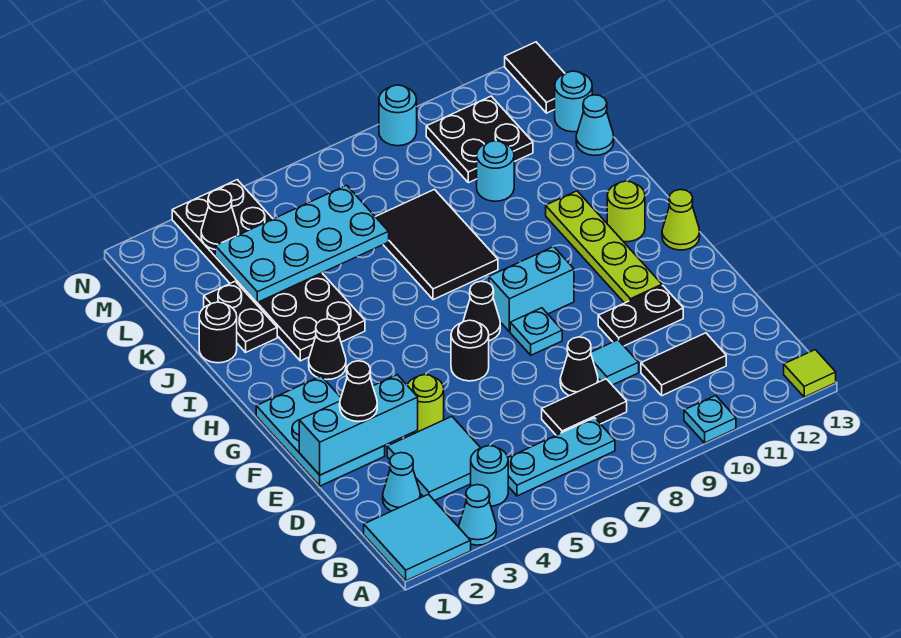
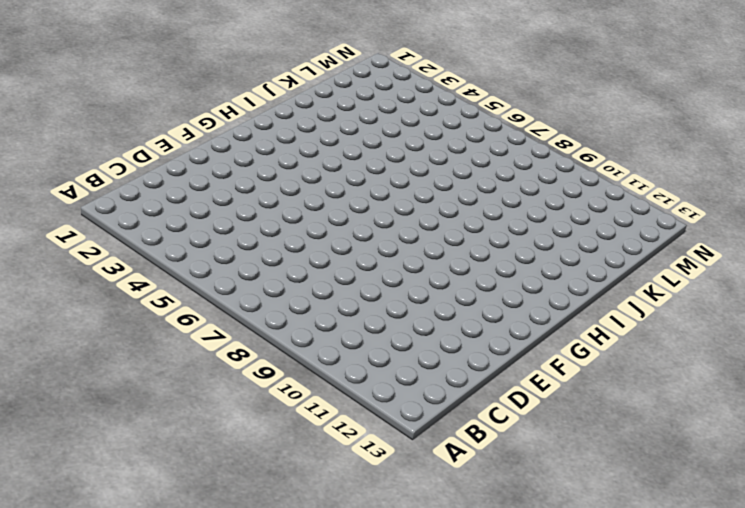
none -> cyan tile A1:B2 level 1
none -> cyan cone A3 level 1
none -> cyan plate A10 level 1
none -> lime tile A13 level 1

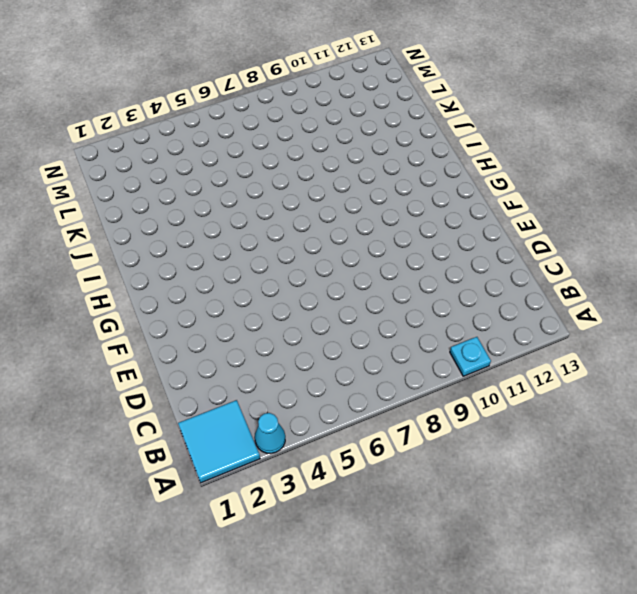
none -> lime tile A13 level 1
none -> cyan round brick B4 level 1
none -> cyan plate B5:B7 level 1
none -> cyan cone C2 level 1

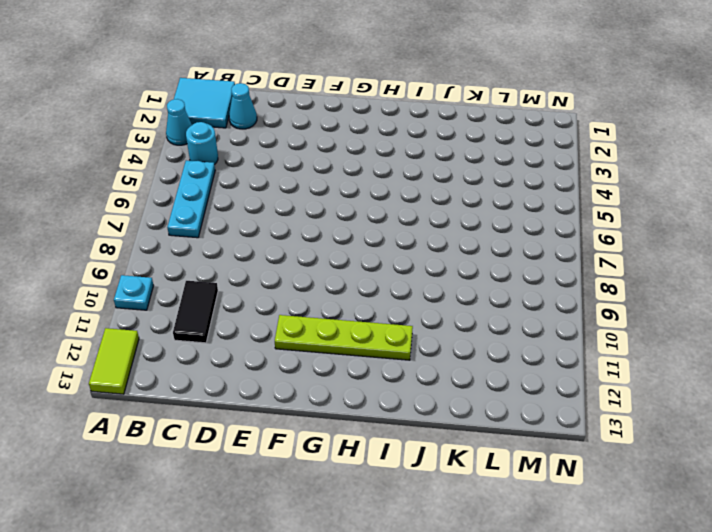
lime tile A12:A13 level 1 -> lime tile A13 level 1
none -> cyan tile C3:D4 level 1
none -> black tile C7:C8 level 1
none -> black cone D8 level 1
none -> cyan tile D9 level 1

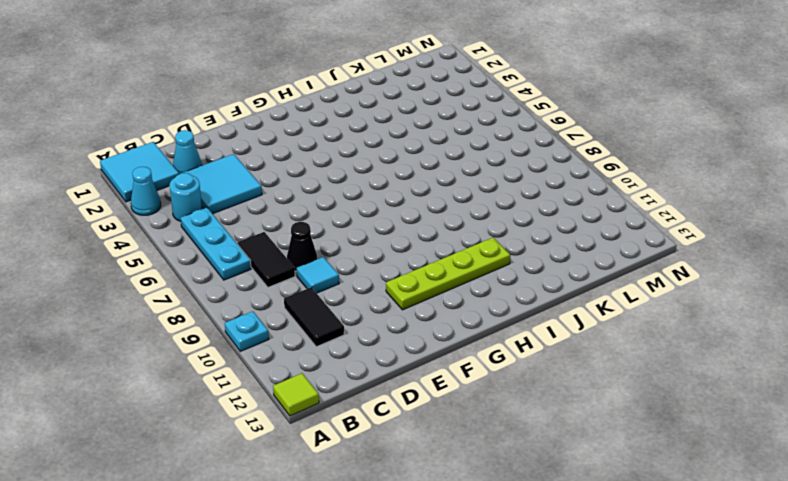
none -> cyan plate E1:G2 level 1
none -> lime round brick E4 level 1
none -> black plate E10:E11 level 1
none -> black round brick F6 level 1

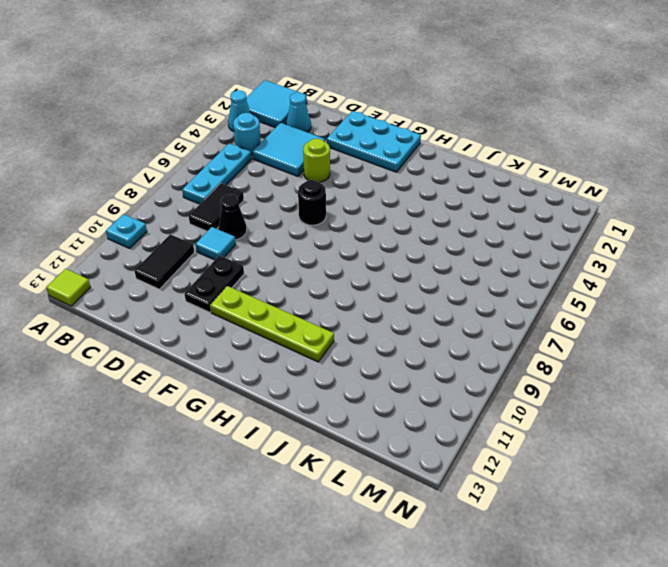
none -> cyan plate F8 level 1
none -> black cone G7 level 1
none -> cyan brick G8:G9 level 1
none -> lime cone G13 level 1

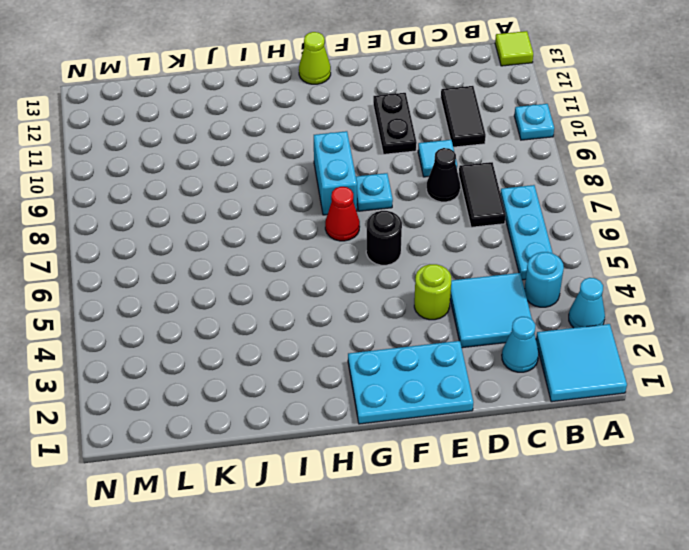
red cone G7 level 1 -> black cone G7 level 1
none -> lime plate F11:I11 level 1
none -> black cone H3 level 1
none -> lime round brick H12 level 1
none -> black plate I3:N4 level 1

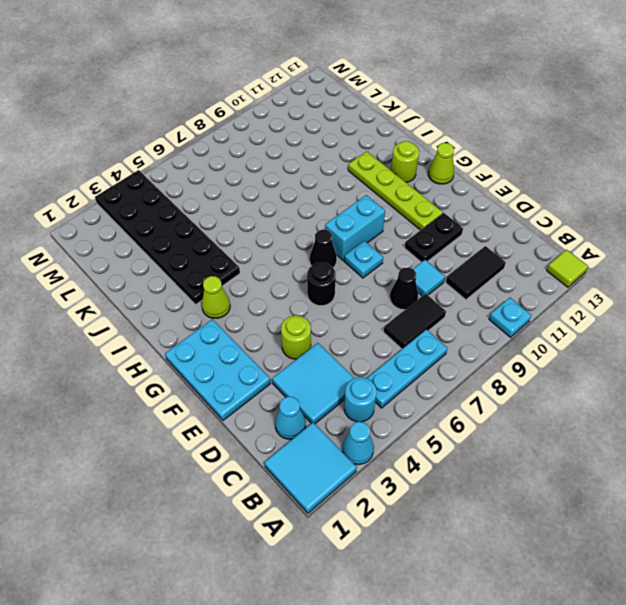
lime cone H3 level 1 -> black cone H3 level 1
none -> black tile I7:K8 level 1
none -> black round brick J1 level 1
none -> black plate J2:K2 level 1
none -> cyan round brick K10 level 1

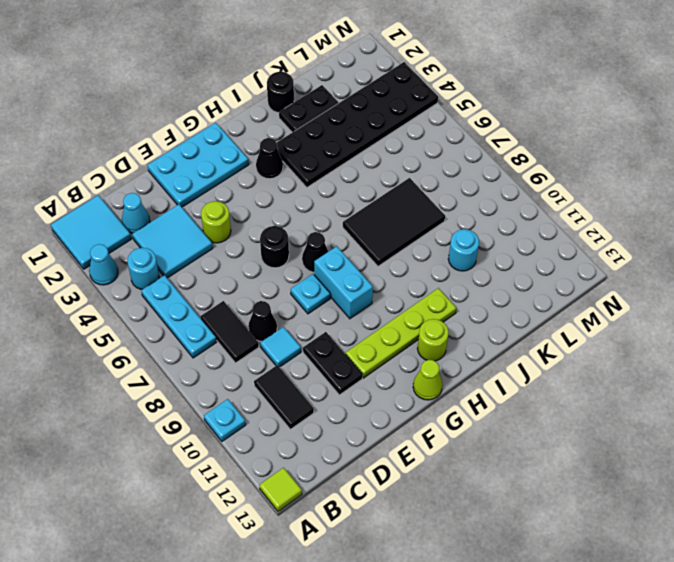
none -> cyan cone K13 level 1
none -> black plate L10:M11 level 1
none -> cyan round brick L13 level 1
none -> black tile M13:N13 level 1

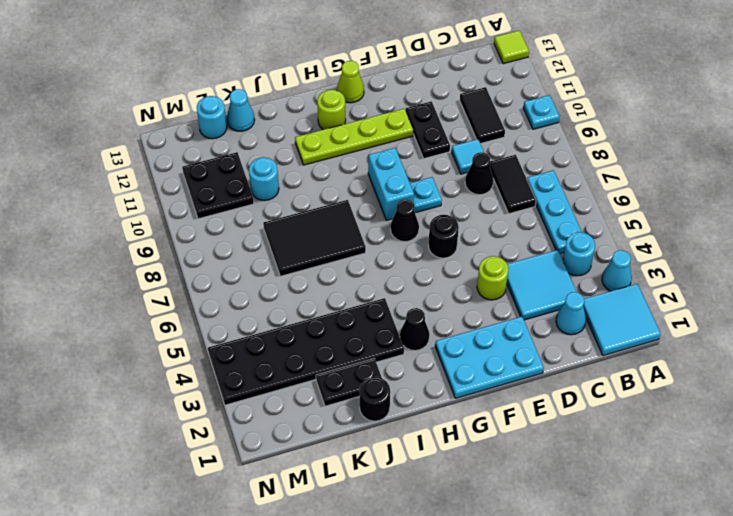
none -> black tile M13:N13 level 1
none -> cyan round brick N9 level 1
none -> cyan brick E1:E3 level 2
none -> cyan plate K3:L6 level 2

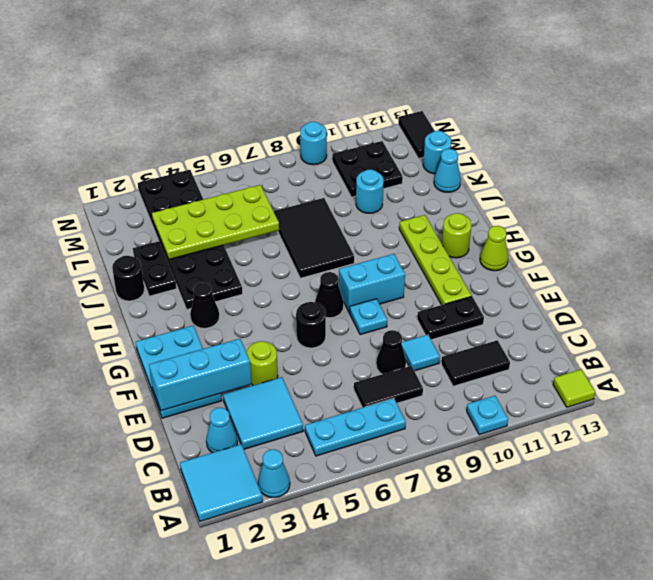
lime plate K3:L6 level 2 -> cyan plate K3:L6 level 2
none -> cyan round brick B4 level 1
none -> black cone M3 level 2
none -> black cone E2 level 3

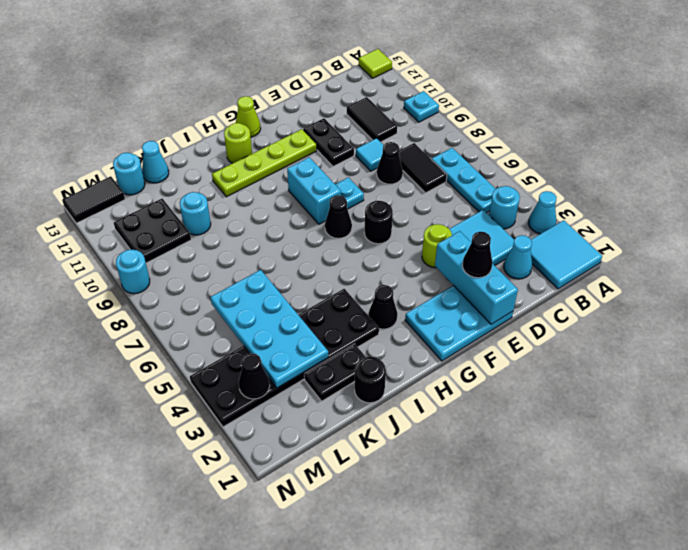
none -> black tile I7:K8 level 1

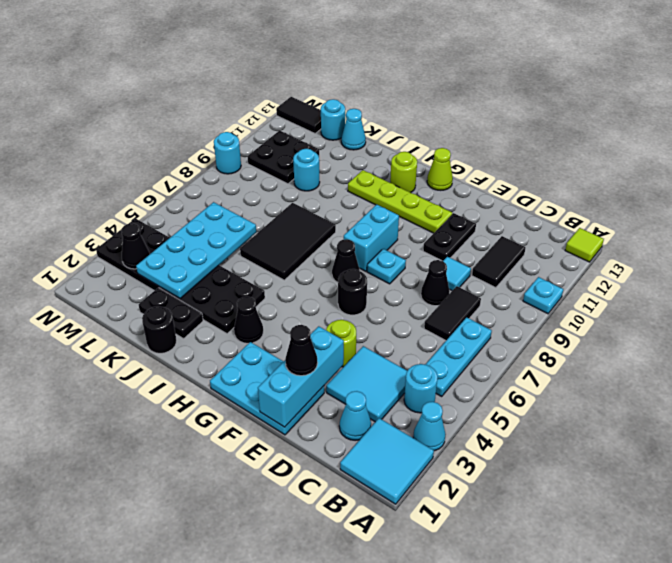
black tile I6:J8 level 1 -> black tile I7:K8 level 1

